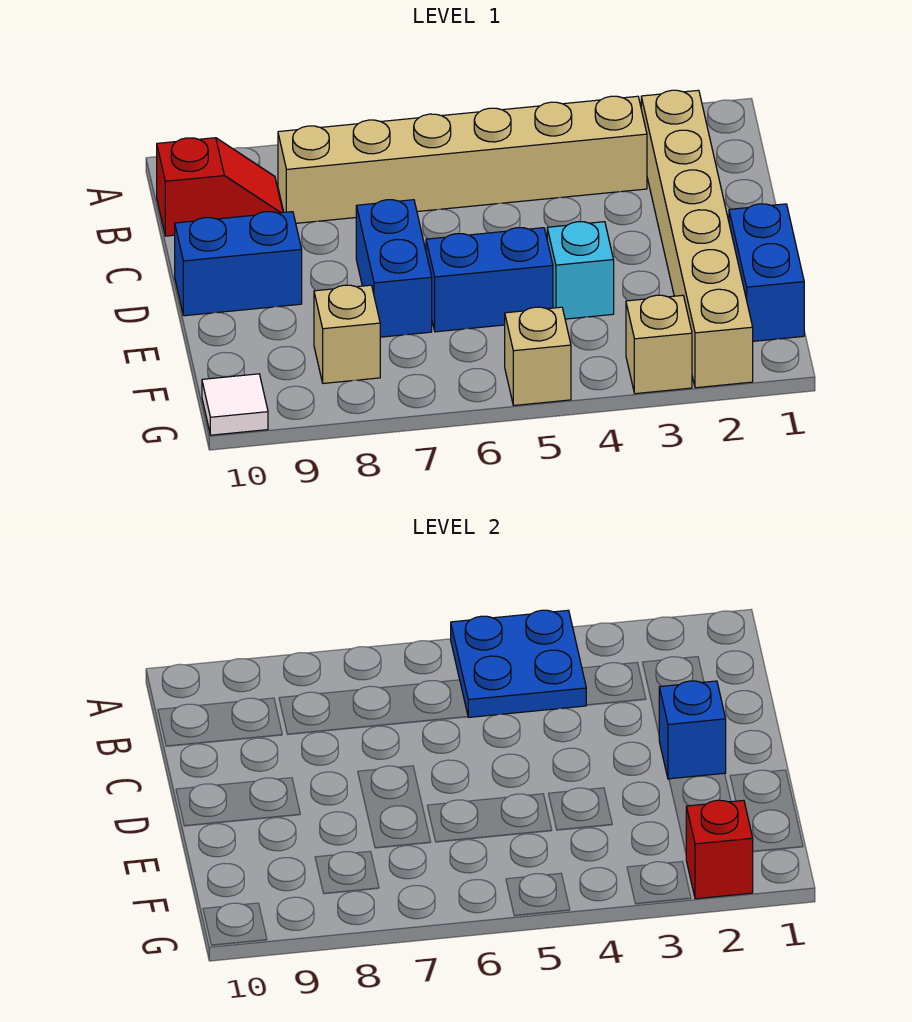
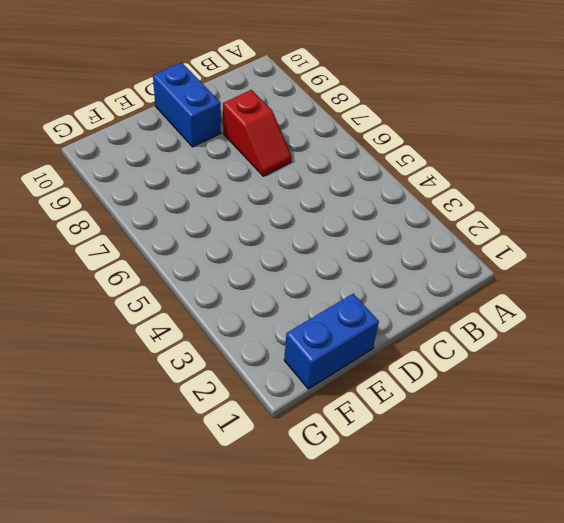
red slope C7:C8 level 1 top 8 -> red slope B9:B10 level 1 top 10
none -> tan brick B2:G2 level 1
none -> tan brick B3:B8 level 1
none -> blue brick D7:E7 level 1

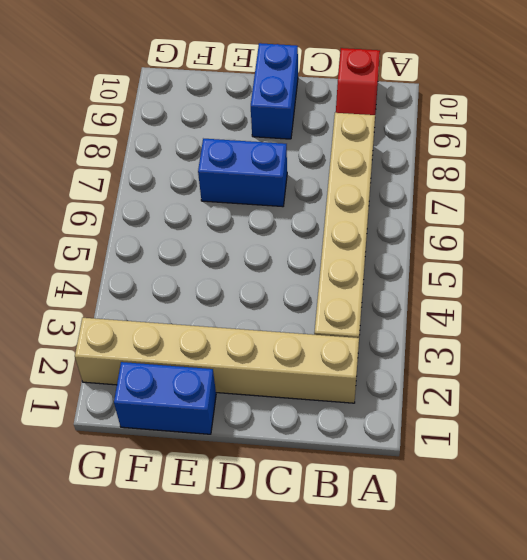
none -> cyan brick E4 level 1
none -> blue brick E5:E6 level 1
none -> tan brick F8 level 1

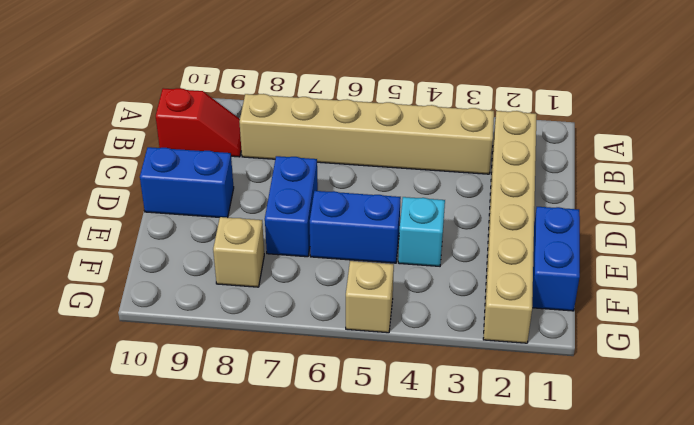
none -> tan brick G3 level 1
none -> white tile G10 level 1
none -> blue plate A4:B5 level 2

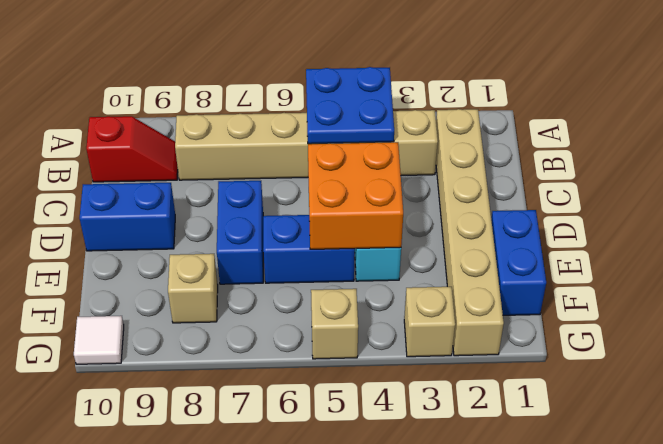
orange brick D4:E5 level 2 -> none
none -> blue brick D2 level 2
none -> red brick G2 level 2

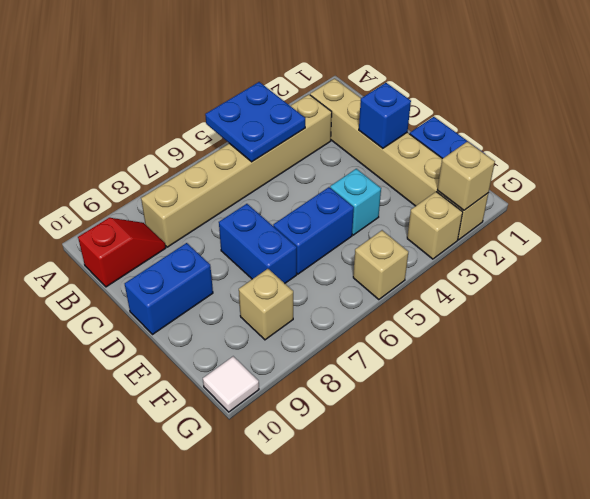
tan brick G2 level 2 -> red brick G2 level 2

